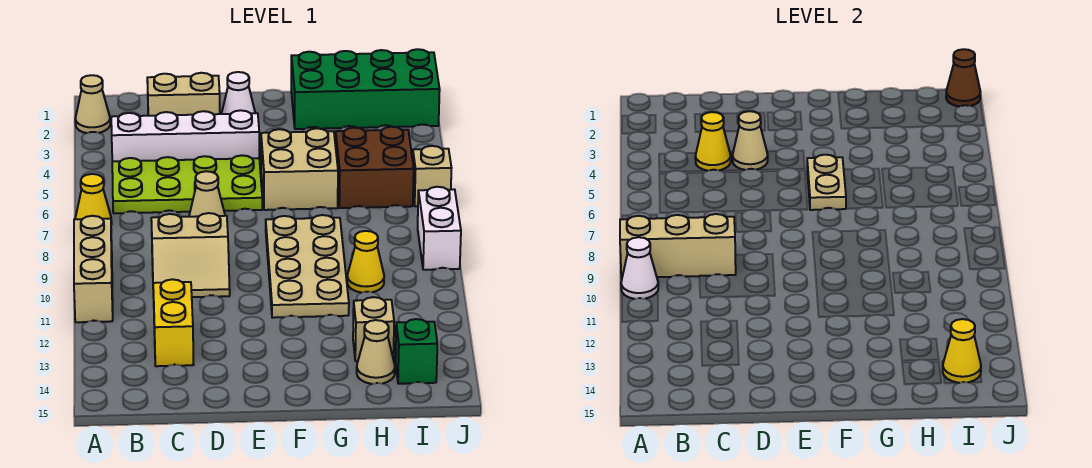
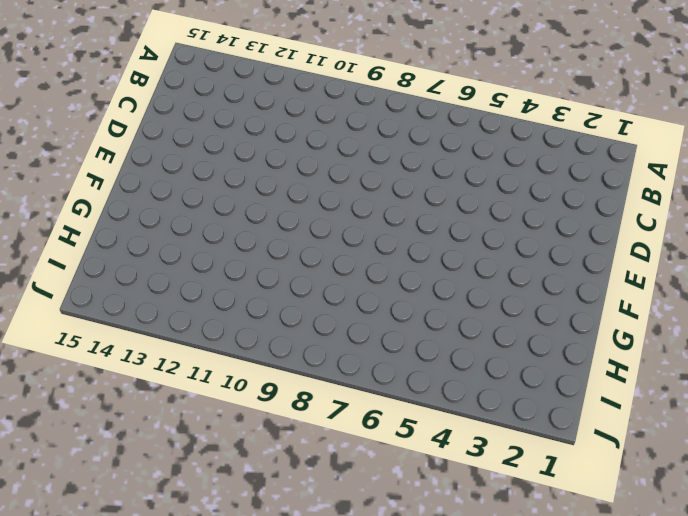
none -> tan cone A2 level 1
none -> yellow cone A7 level 1
none -> tan brick A9:A11 level 1

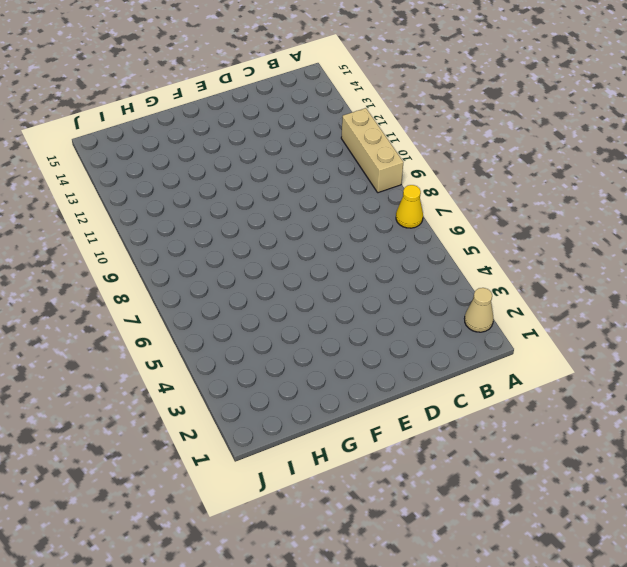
none -> white brick B4:E4 level 1
none -> lime plate B5:E6 level 1
none -> tan brick C2:D2 level 1

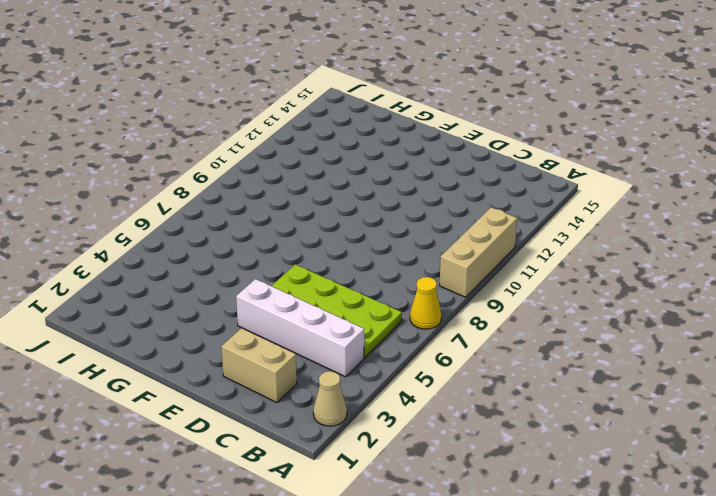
none -> tan slope C9:D10 level 1 top 9
none -> yellow brick C12:C13 level 1
none -> tan cone D7 level 1

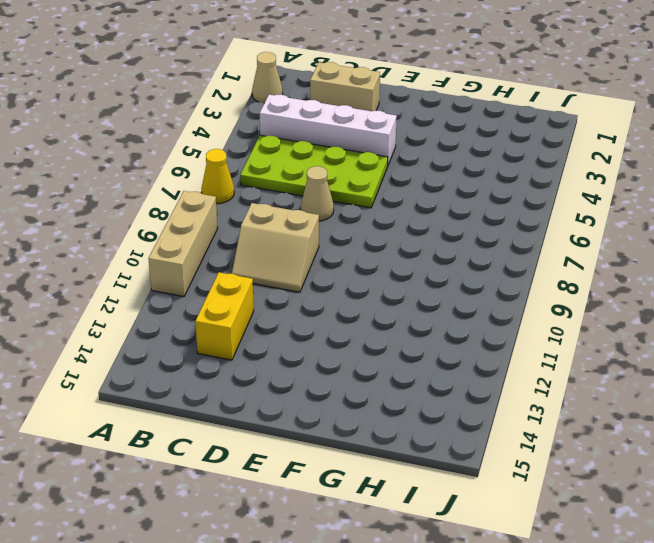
none -> white cone E2 level 1
none -> tan brick F5:G6 level 1
none -> tan plate F8:G11 level 1

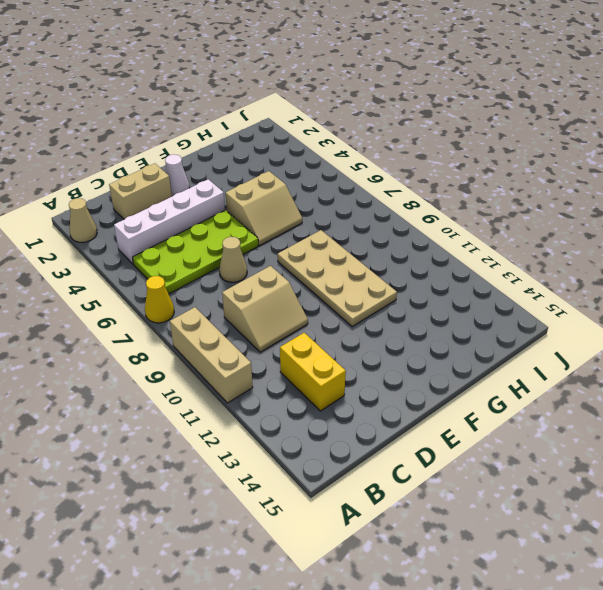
tan slope F5:G6 level 1 top 5 -> tan brick F5:G6 level 1
none -> green brick G1:J2 level 1
none -> brown brick H5:I6 level 1
none -> yellow cone H10 level 1

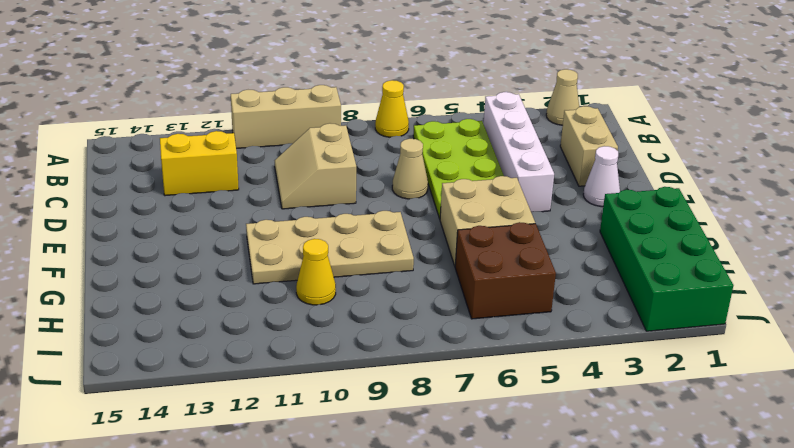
none -> tan brick H13 level 1
none -> tan cone H14 level 1
none -> green brick I14 level 1

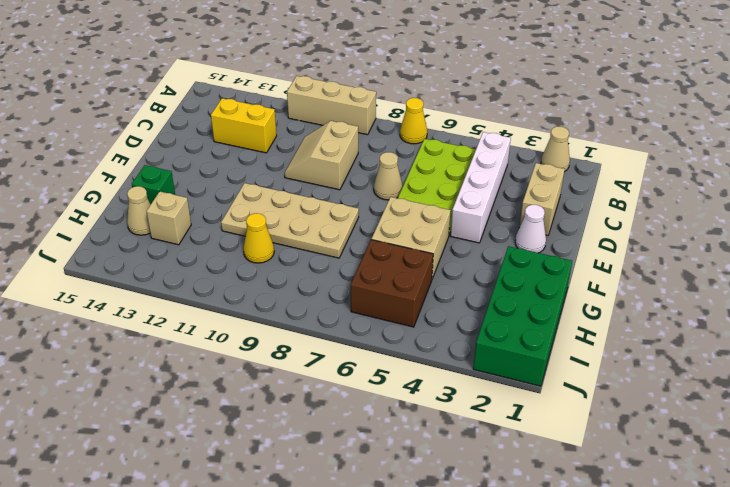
green brick G14 level 1 -> green brick I14 level 1
none -> tan brick J6 level 1
none -> white brick J8:J9 level 1
none -> tan brick A9:C9 level 2

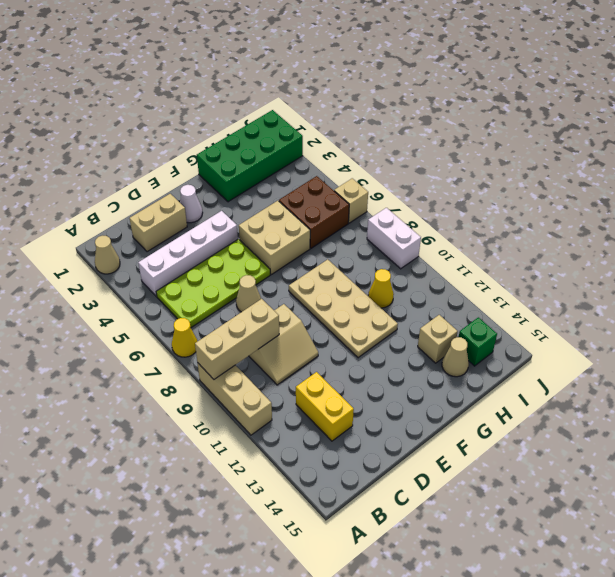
none -> white cone A10 level 2
none -> yellow cone C4 level 2
none -> tan cone D4 level 2

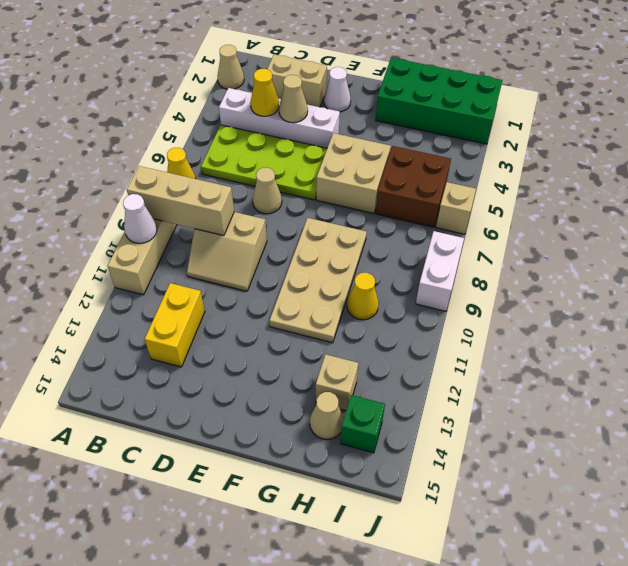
none -> tan plate F5:F6 level 2
none -> yellow cone I14 level 2
none -> brown cone J1 level 2

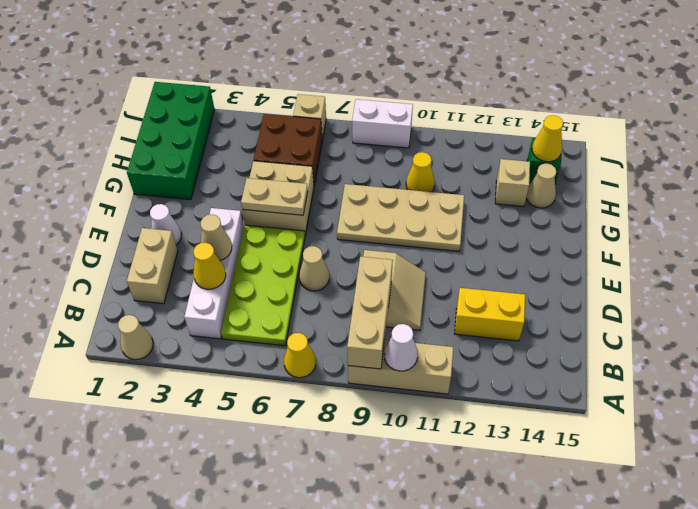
none -> brown cone J1 level 2

